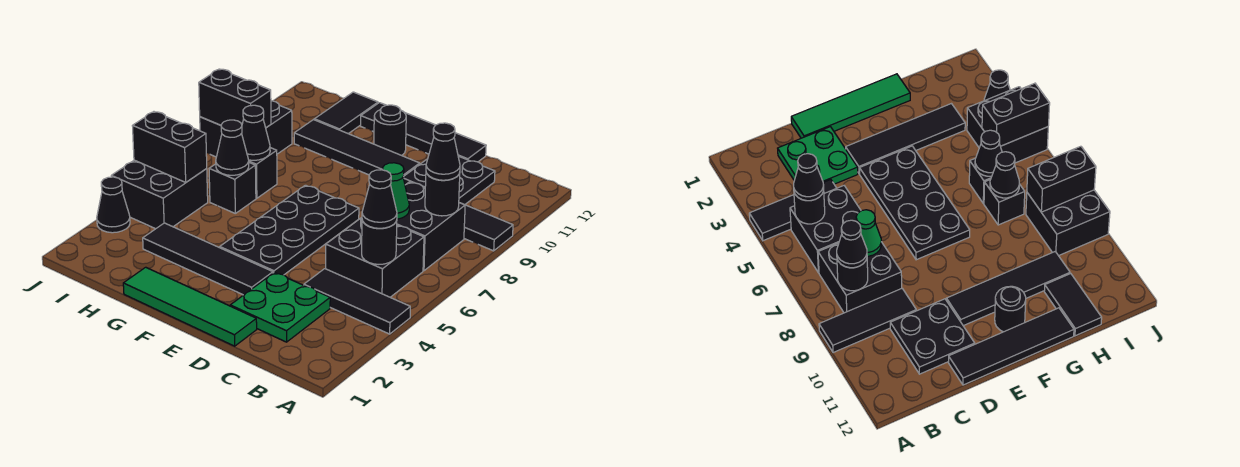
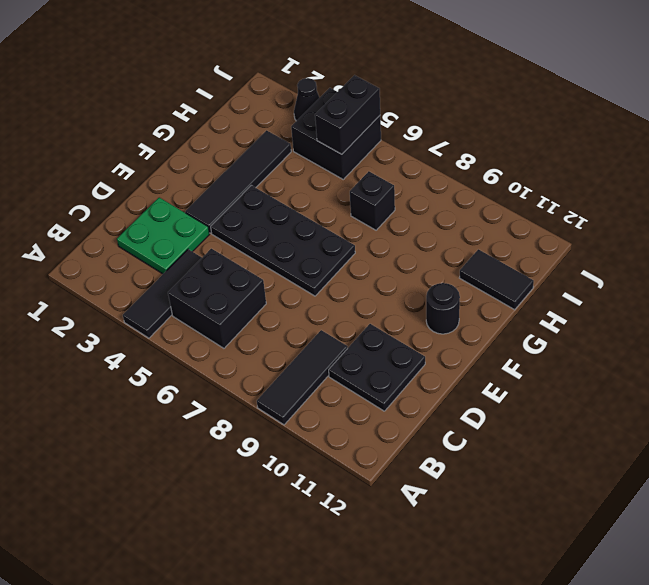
none -> black brick B7:C8 level 1
none -> green tile D1:G1 level 1
none -> black tile D12:G12 level 1

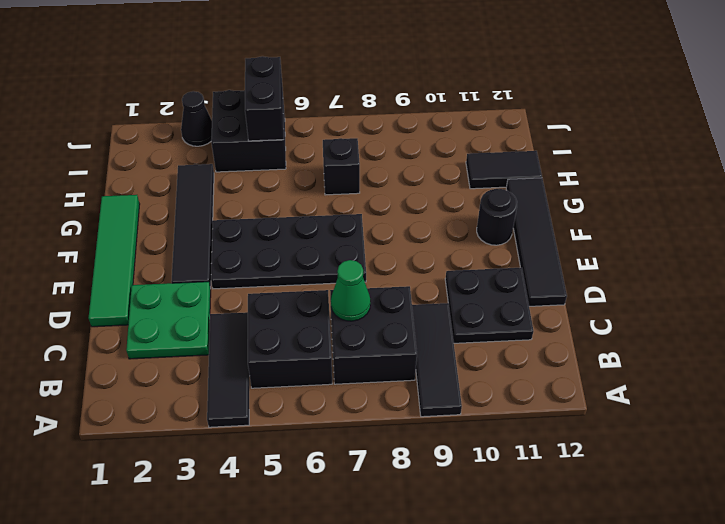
none -> black tile E10:H10 level 1
none -> black brick H6 level 1
none -> black brick I8:J9 level 1

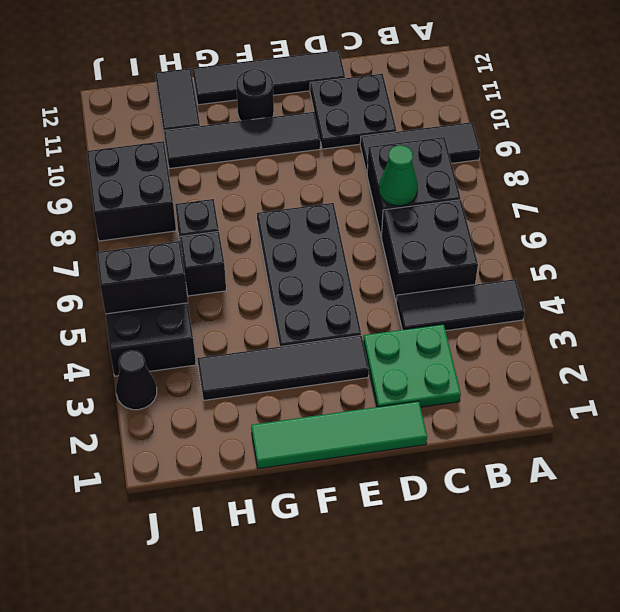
none -> black round brick B5 level 2
none -> black round brick B8 level 2
none -> black cone H6 level 2

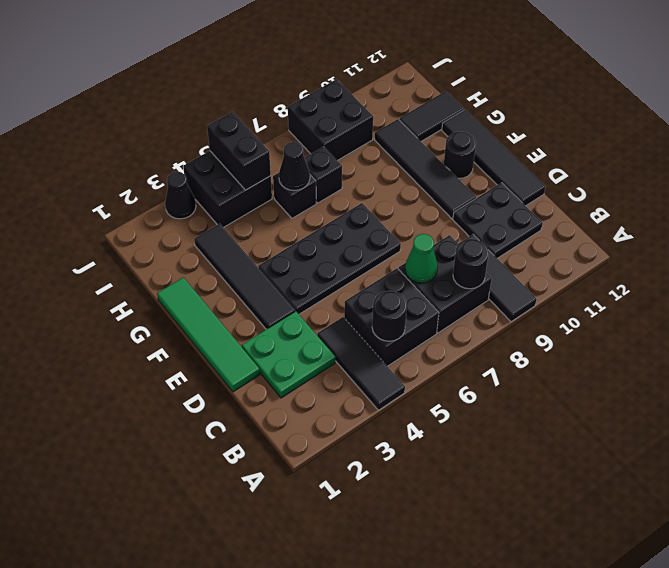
none -> black cone H7 level 2
none -> black brick I8:J8 level 2
none -> black cone B5 level 3

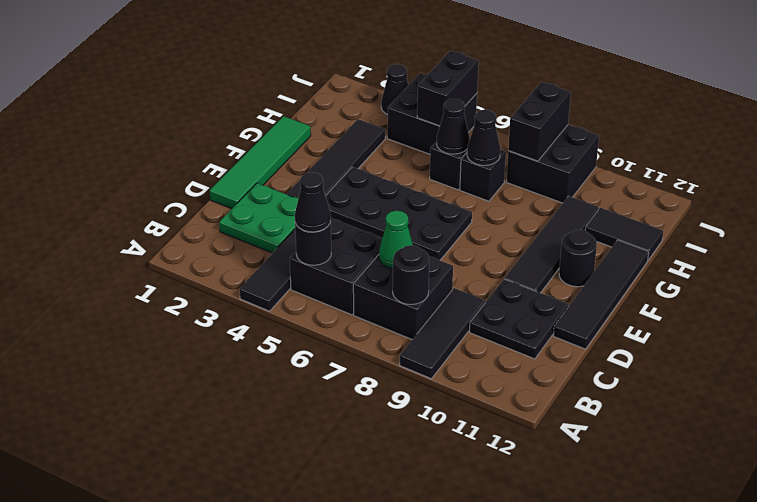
none -> black cone B8 level 3

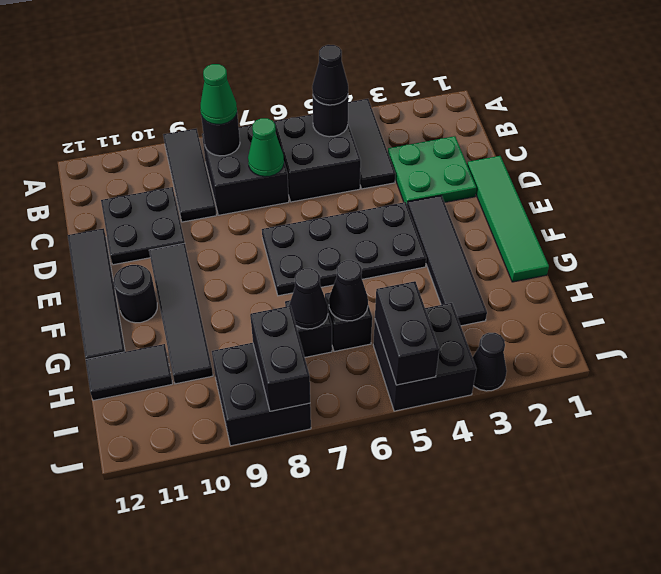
green cone B8 level 3 -> black cone B8 level 3

